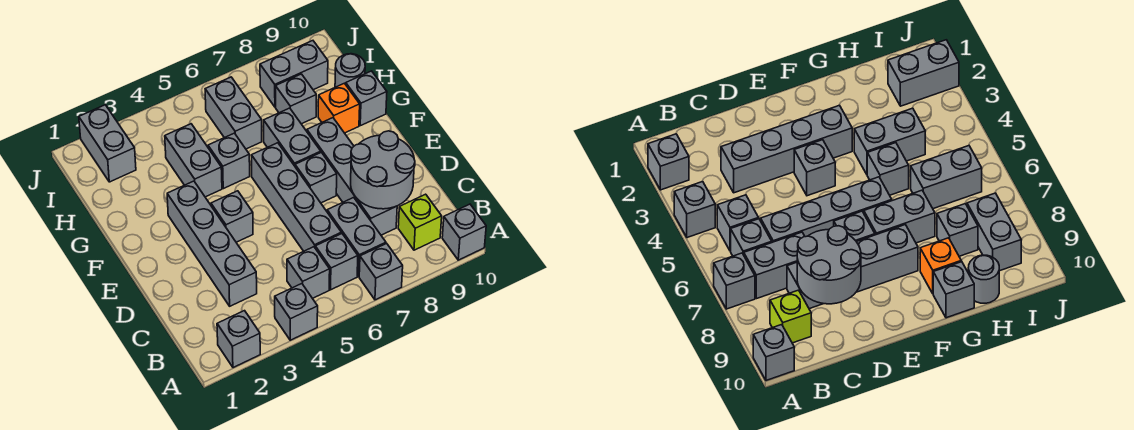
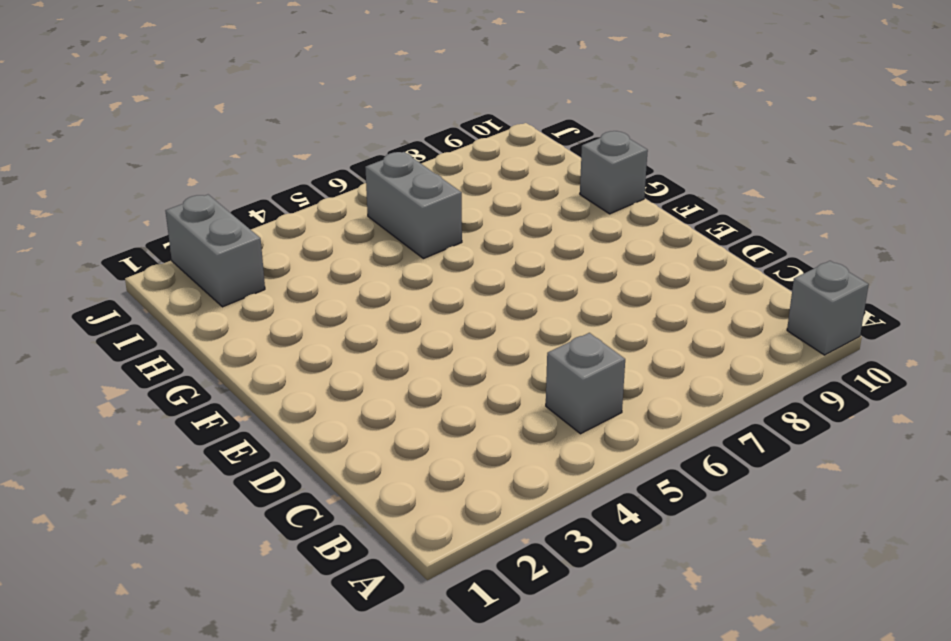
none -> grey brick A2 level 1
none -> grey brick A4 level 1
none -> grey brick A7 level 1

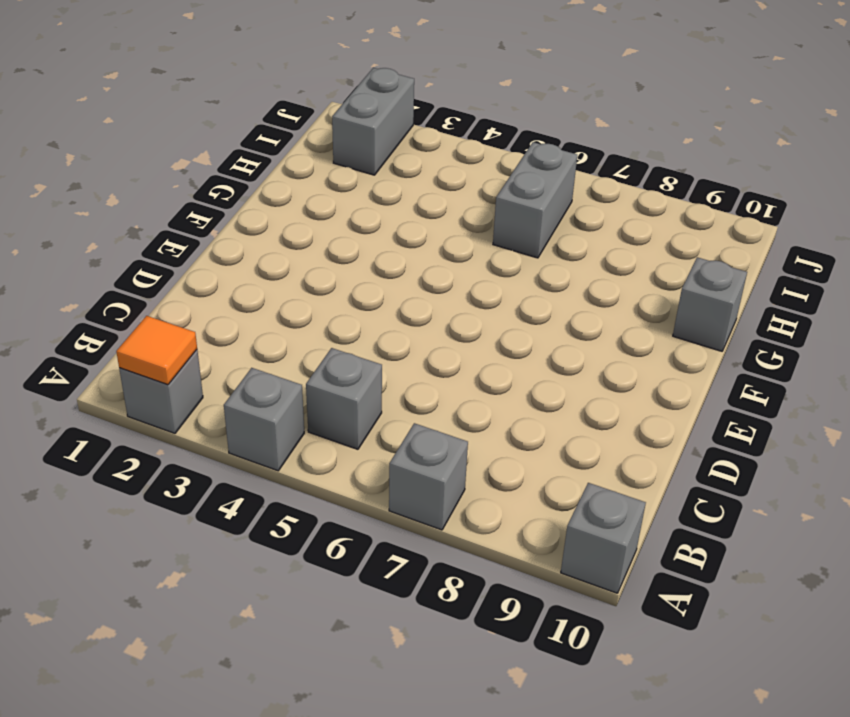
orange tile A2 level 2 -> none
none -> grey brick B6 level 1
none -> grey brick B7:C7 level 1
none -> lime brick B9 level 1

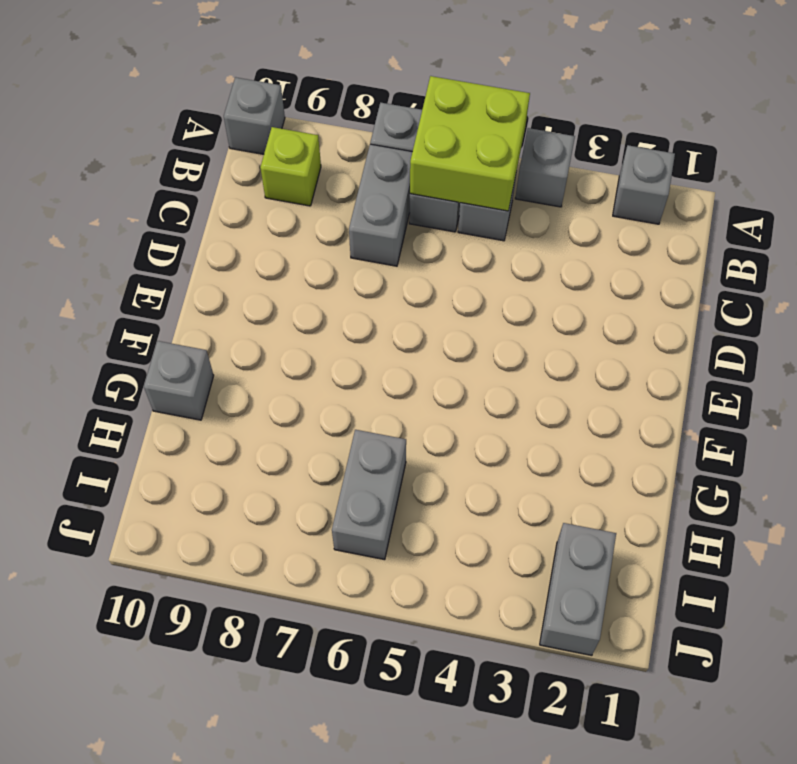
lime brick A5:B6 level 2 -> none
none -> grey brick C3:F3 level 1
none -> grey brick C6:F6 level 1
none -> grey brick C8:F8 level 1

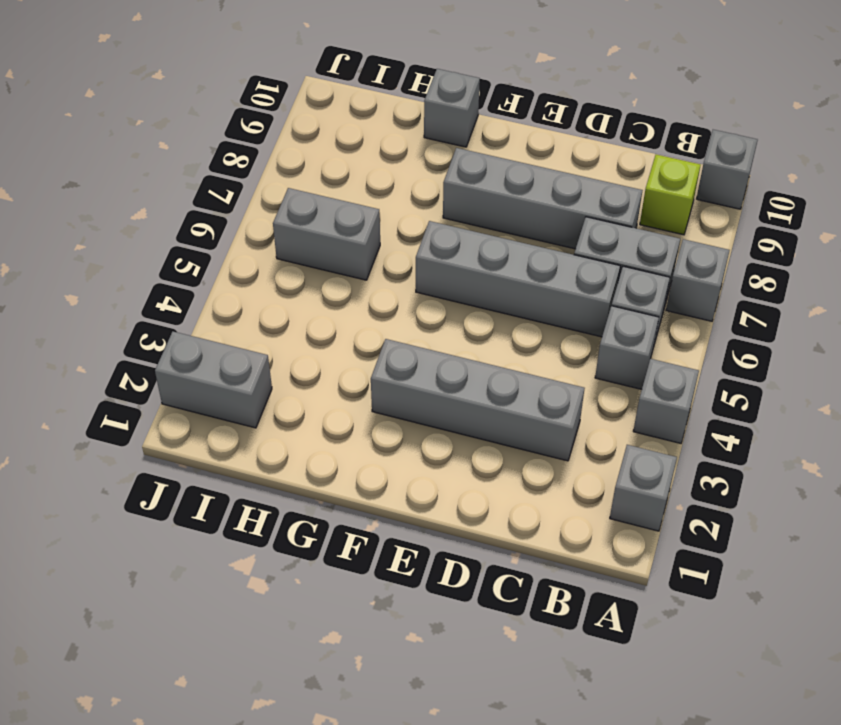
none -> grey brick E4 level 1
none -> grey brick E7 level 1
none -> grey brick F7:G7 level 1

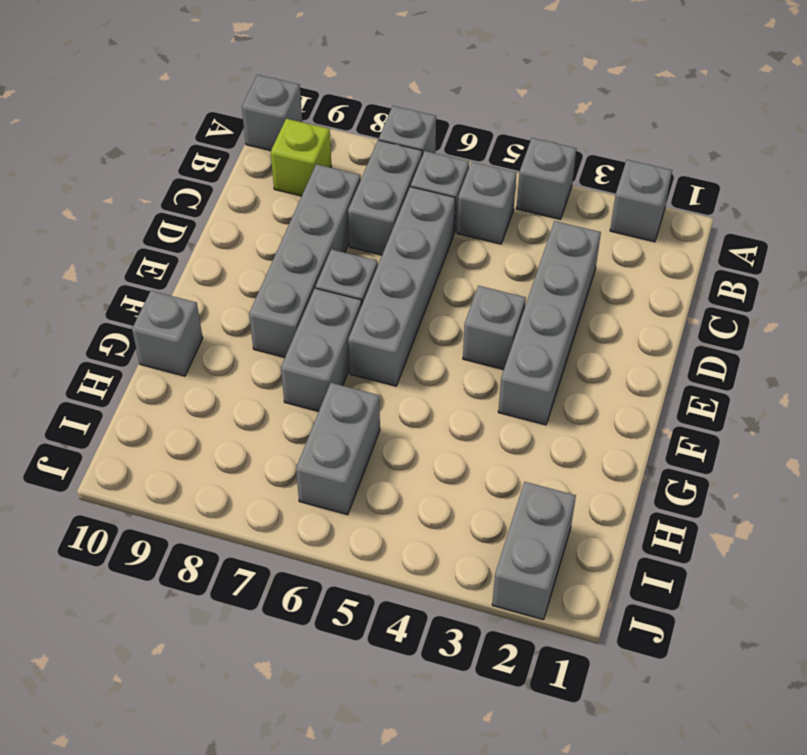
none -> grey brick G4:H4 level 1
none -> grey brick G5 level 1
none -> orange brick G9 level 1

